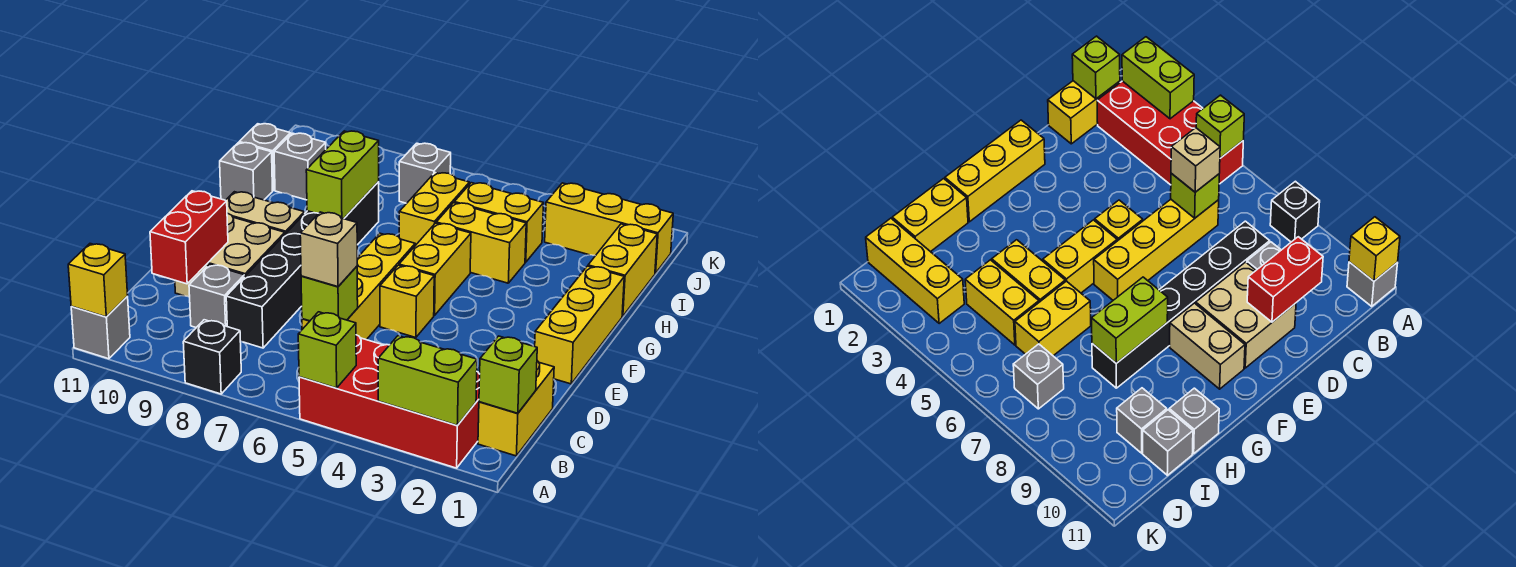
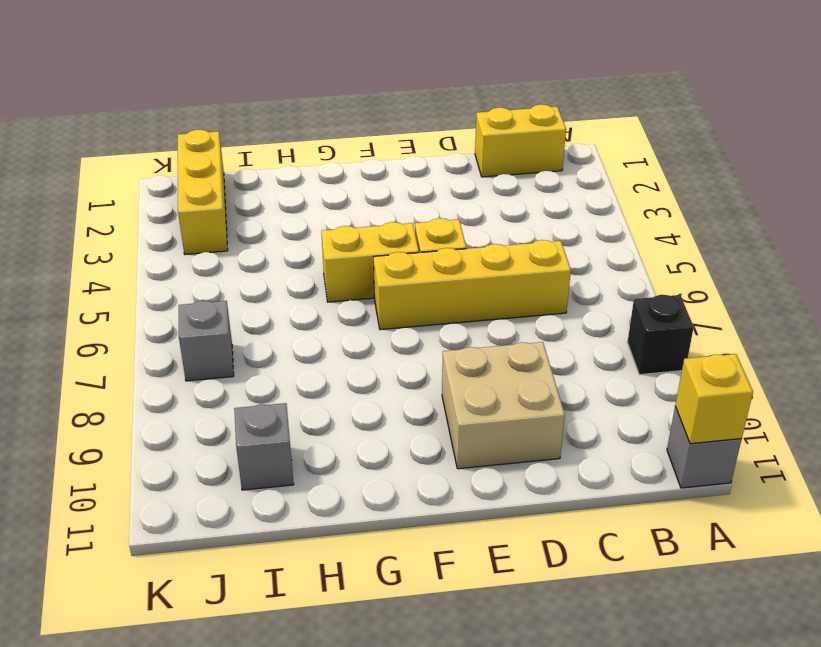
none -> red brick A2:B5 level 1
none -> black brick C8:H8 level 1
none -> grey brick C9 level 1

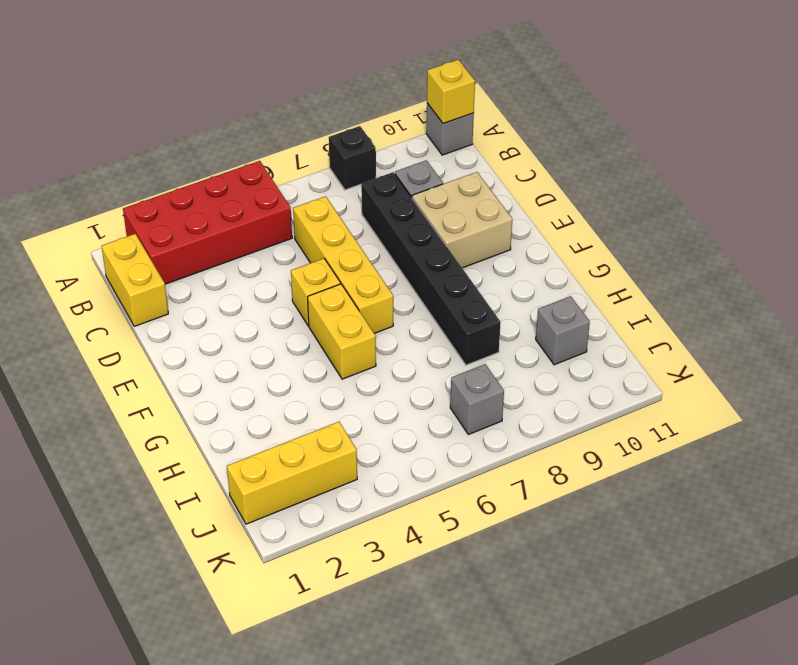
none -> yellow brick E1:G1 level 1
none -> tan brick F9:F10 level 1
none -> yellow brick H1:I1 level 1

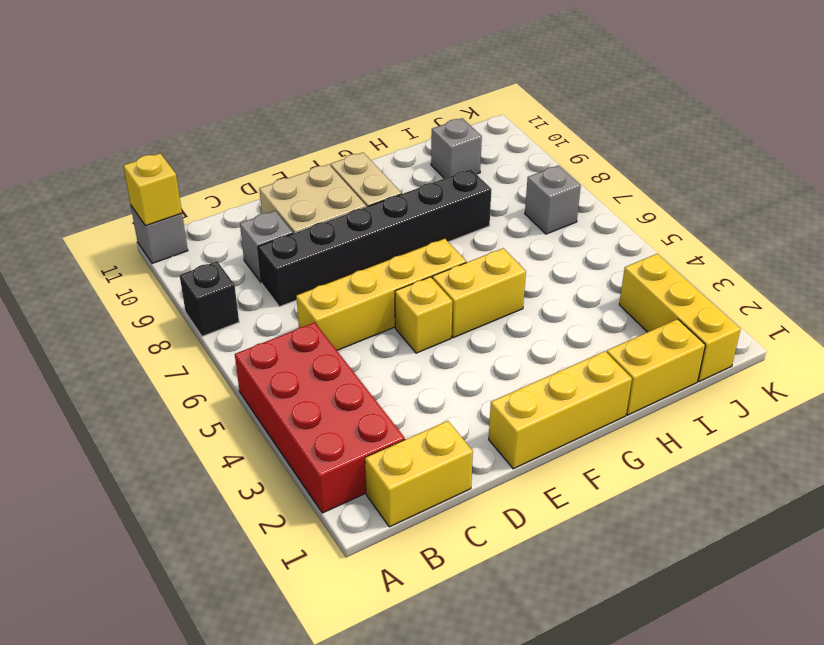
none -> yellow brick H4:H5 level 1
none -> yellow brick H6:I6 level 1
none -> grey brick H11 level 1

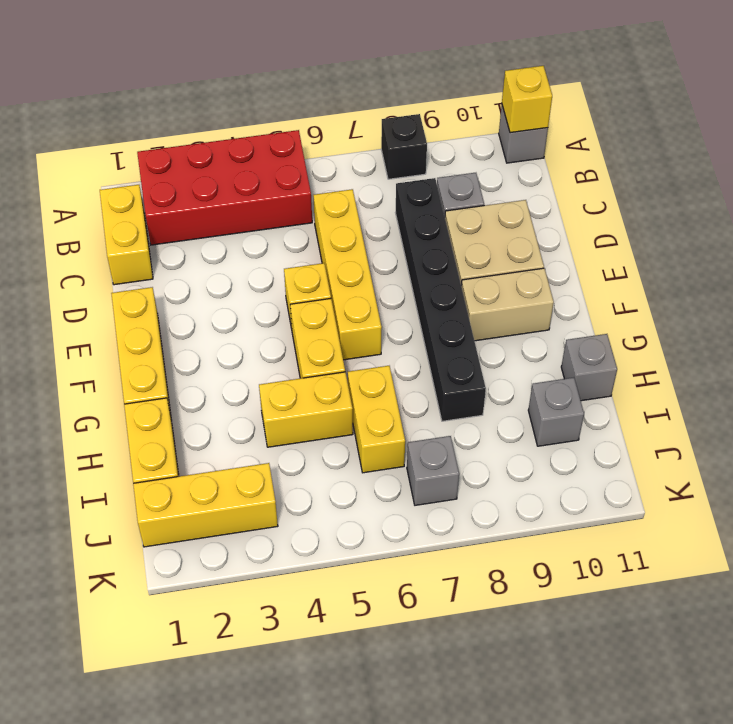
none -> yellow brick I4:I5 level 1
none -> grey brick I11 level 1
none -> lime brick A2:A3 level 2

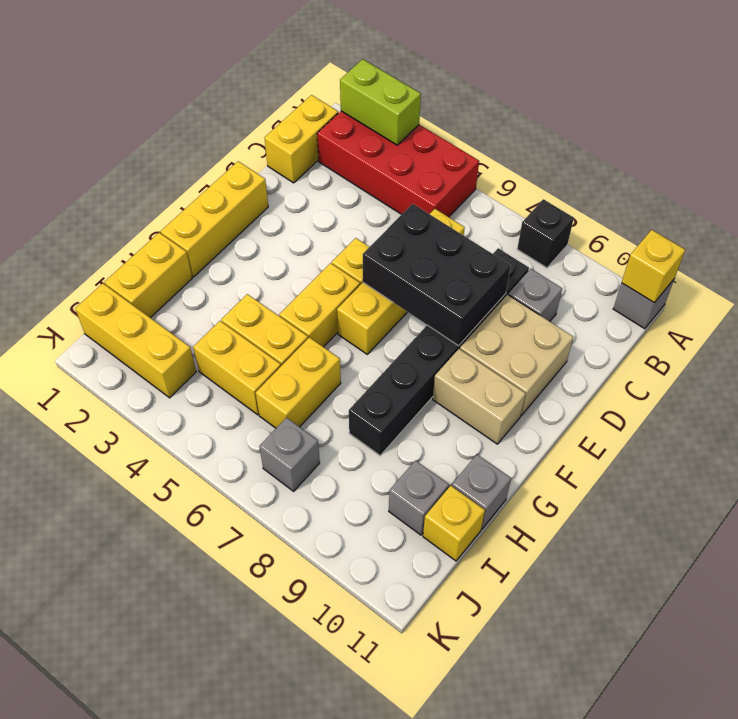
black brick D6:E8 level 2 -> none
yellow brick I11 level 1 -> grey brick I11 level 1
none -> lime brick A5 level 2
none -> lime brick B1 level 2
none -> lime brick C6 level 2

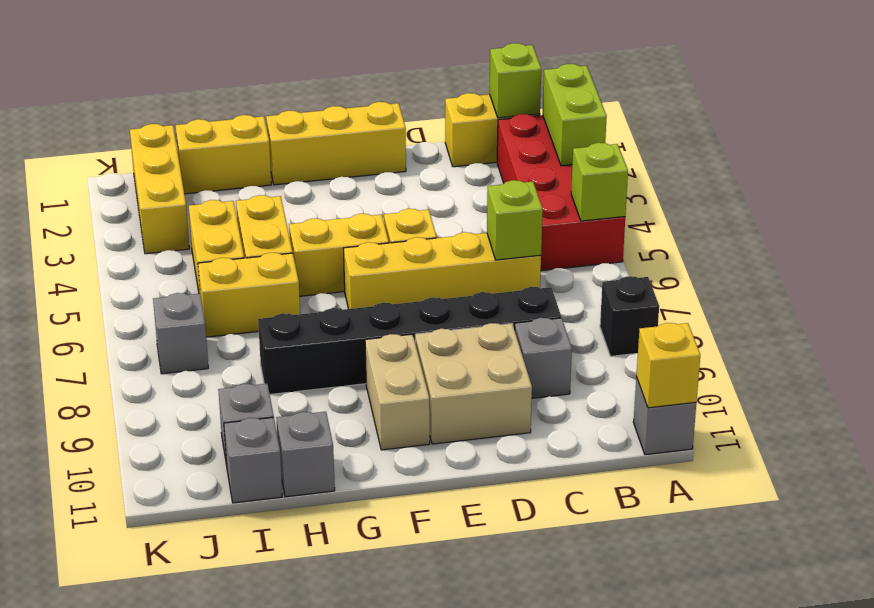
none -> red brick C10:D10 level 2
none -> lime brick G8:H8 level 2
none -> tan brick C6 level 3

